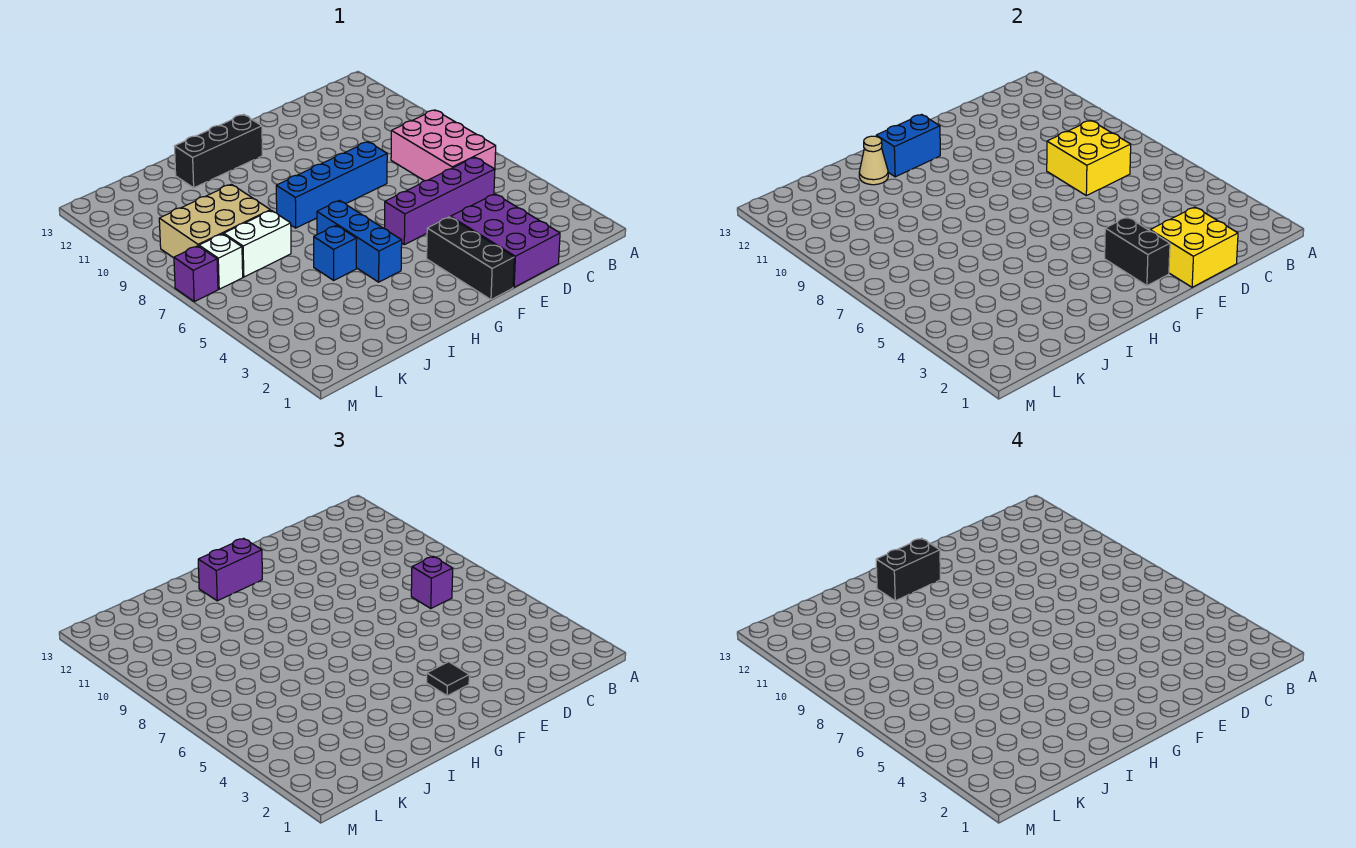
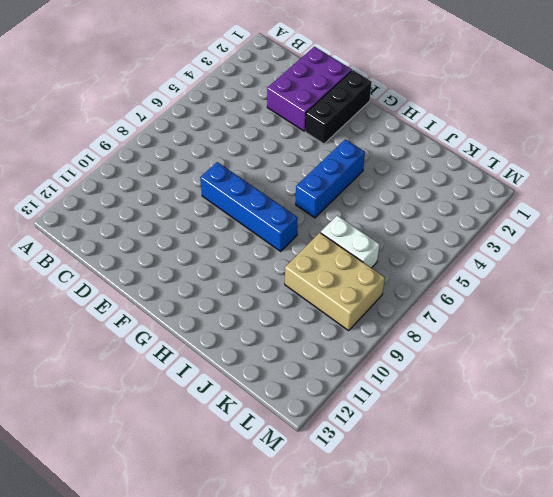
none -> pink brick B6:C8 level 1
none -> purple brick C5:F5 level 1
none -> black brick G12:I12 level 1

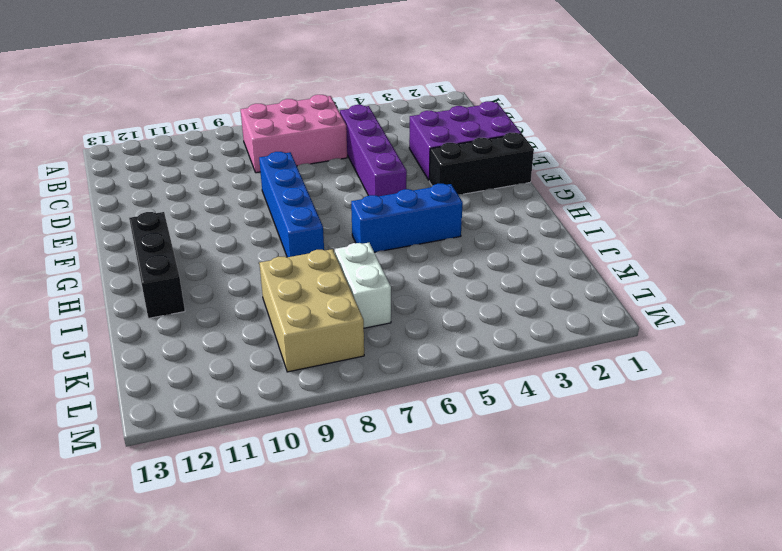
none -> blue brick I5 level 1
none -> white brick L7 level 1
none -> purple brick M7 level 1

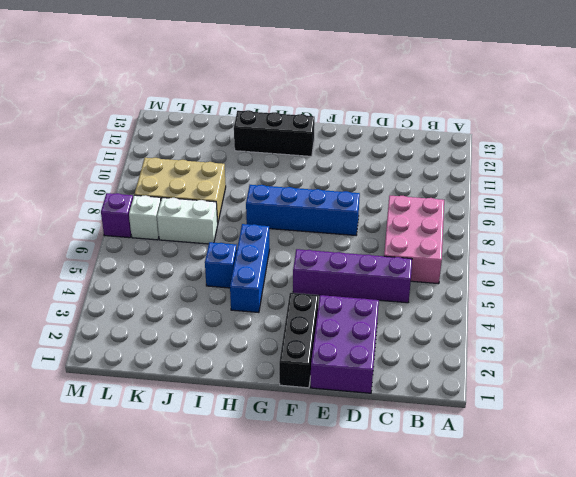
none -> yellow brick C7:D8 level 2
none -> yellow brick D1:E2 level 2
none -> black brick F2:F3 level 2

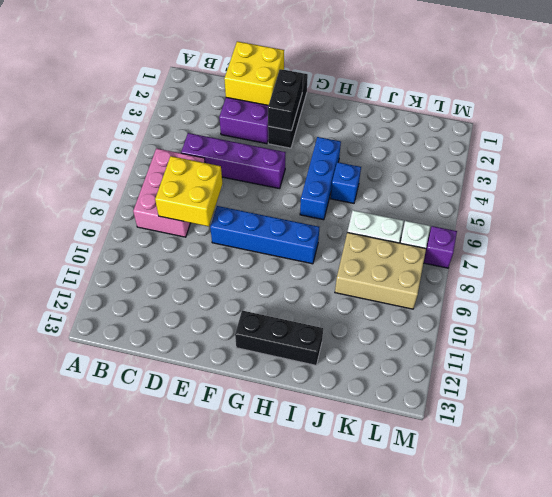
none -> blue brick G12:H12 level 2
none -> tan cone I12 level 2
none -> purple brick C7 level 3

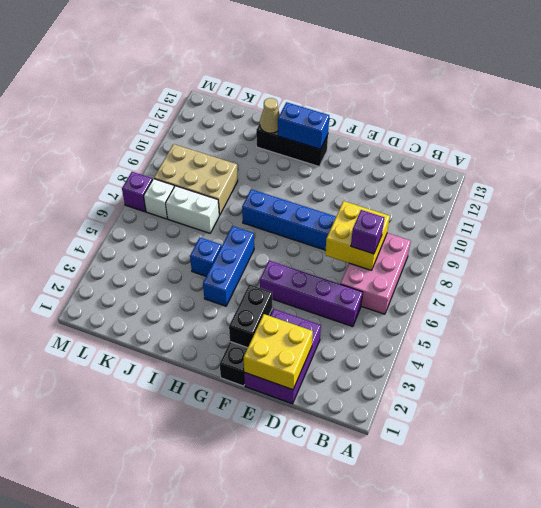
none -> black tile F3 level 3
none -> purple brick G12:H12 level 3
none -> black brick G12:H12 level 4

